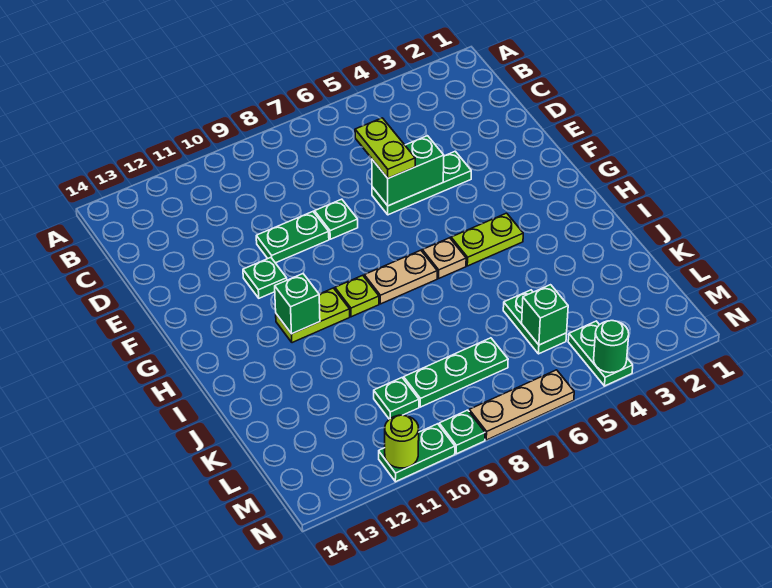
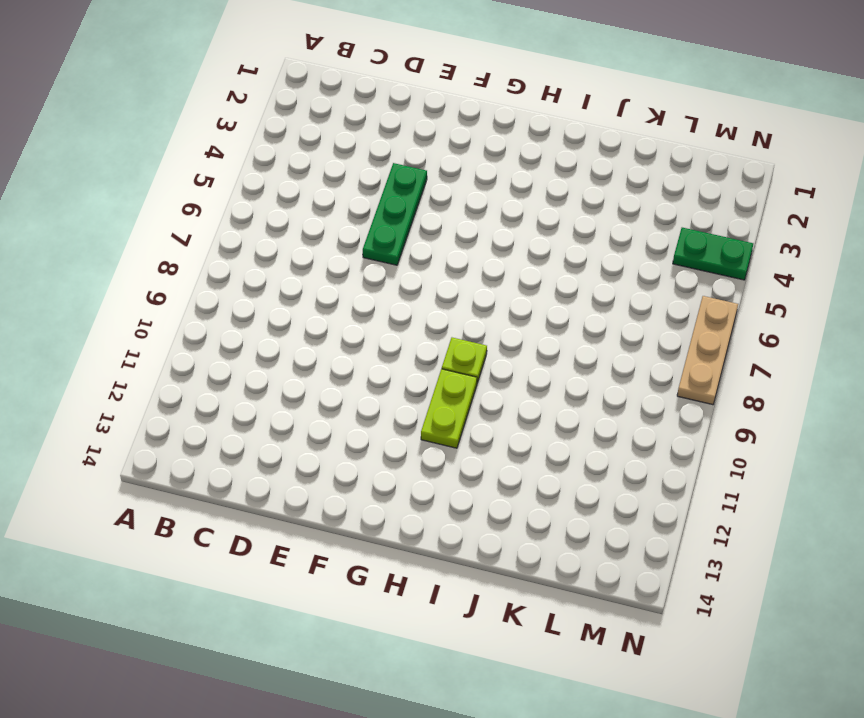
none -> green plate E8 level 1
none -> green plate E9:E10 level 1
none -> green plate F11 level 1

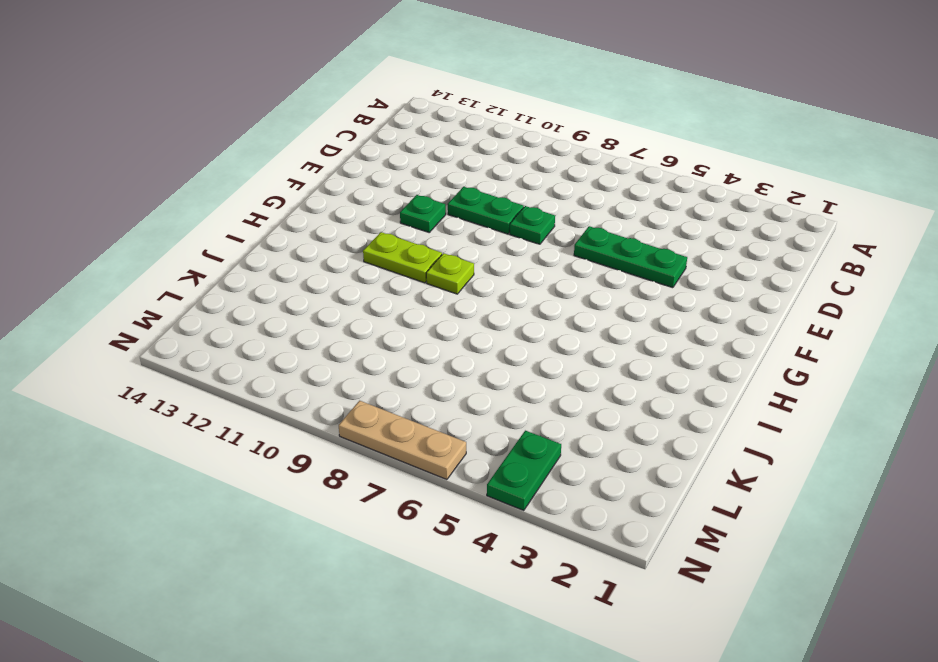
none -> lime plate H4:H5 level 1
none -> tan plate H6 level 1
none -> tan plate H7:H8 level 1

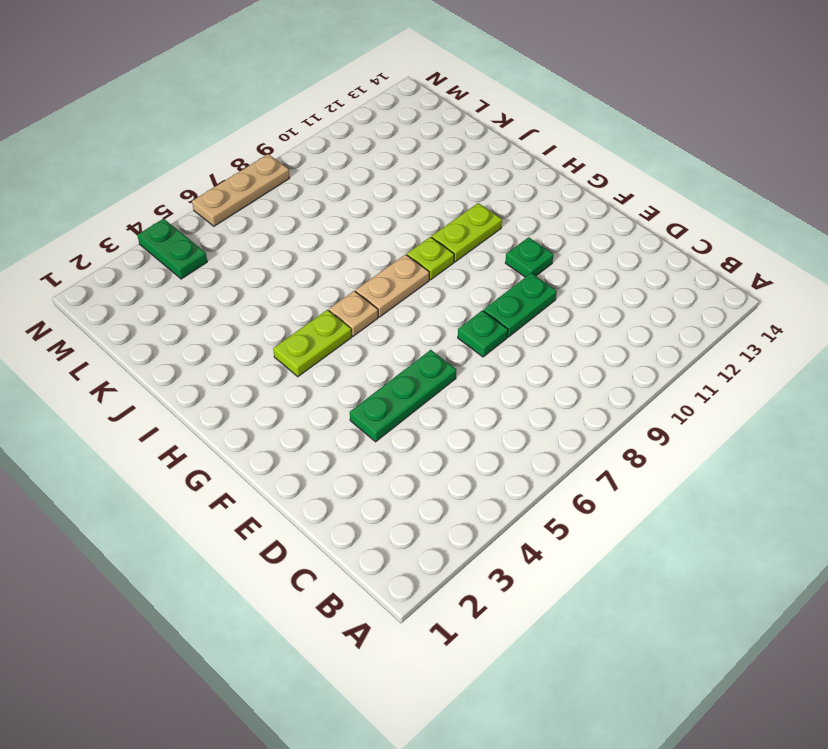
none -> green plate K5:L5 level 1
none -> green plate L7:L9 level 1
none -> green plate L10 level 1

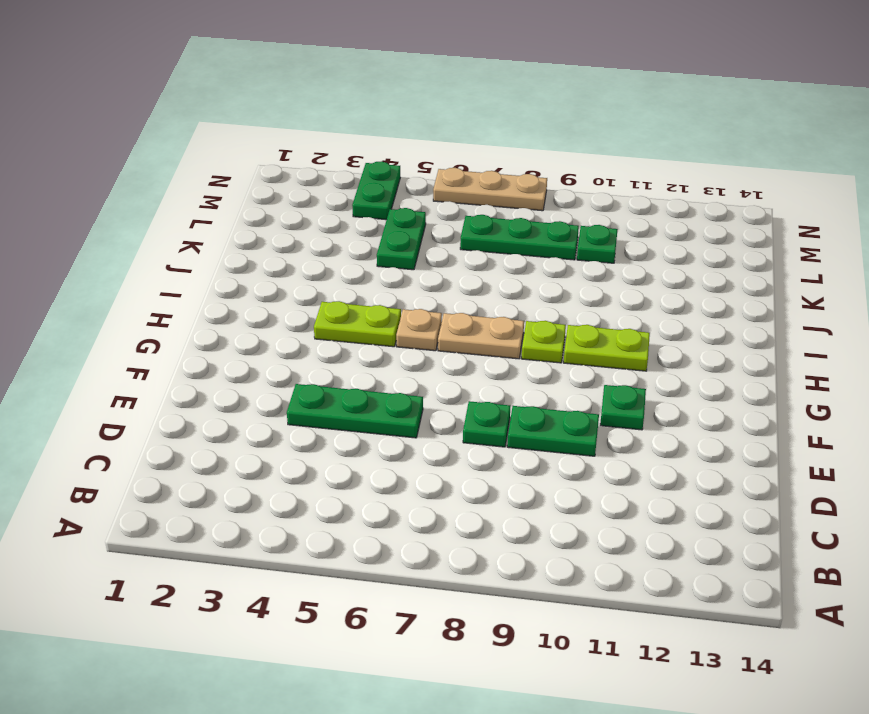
none -> green plate N9 level 1
none -> green plate N10:N11 level 1
none -> green brick E5:E6 level 2

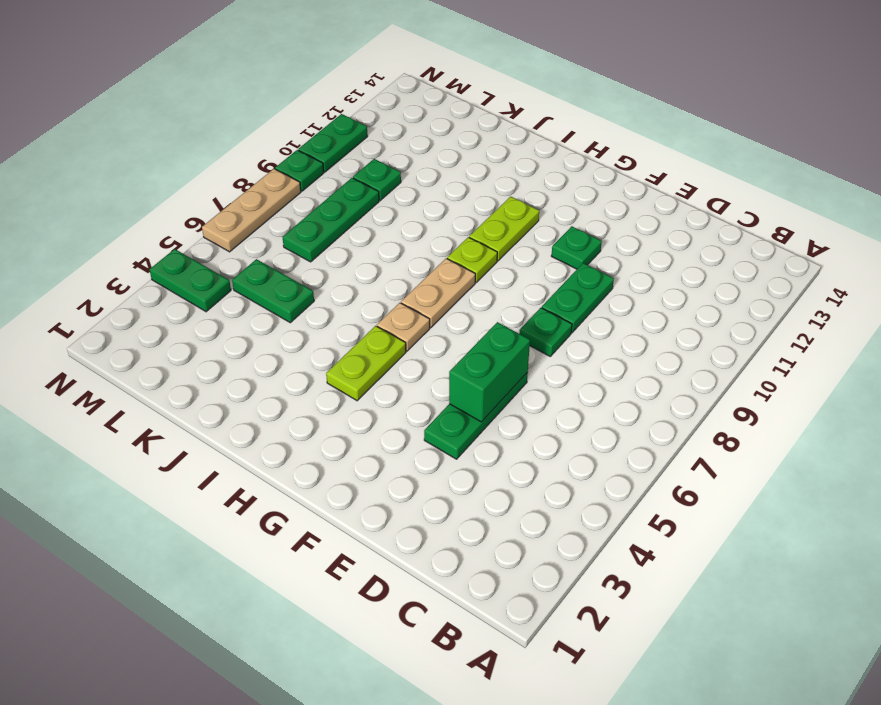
none -> green brick H11 level 2
none -> green brick L5 level 2
none -> green round brick N4 level 2

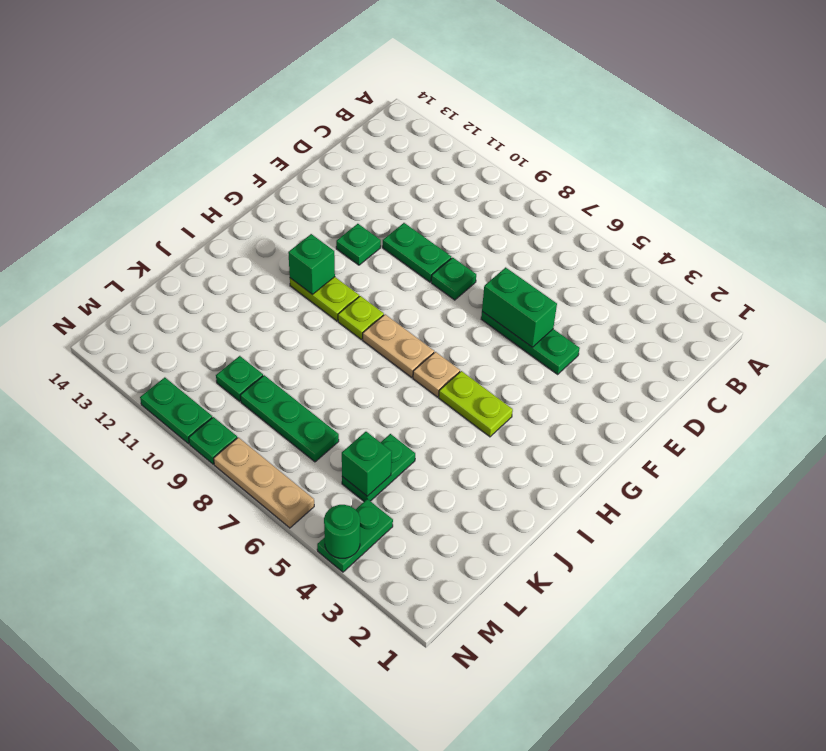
none -> lime round brick N11 level 2
none -> lime plate D6:E6 level 3

